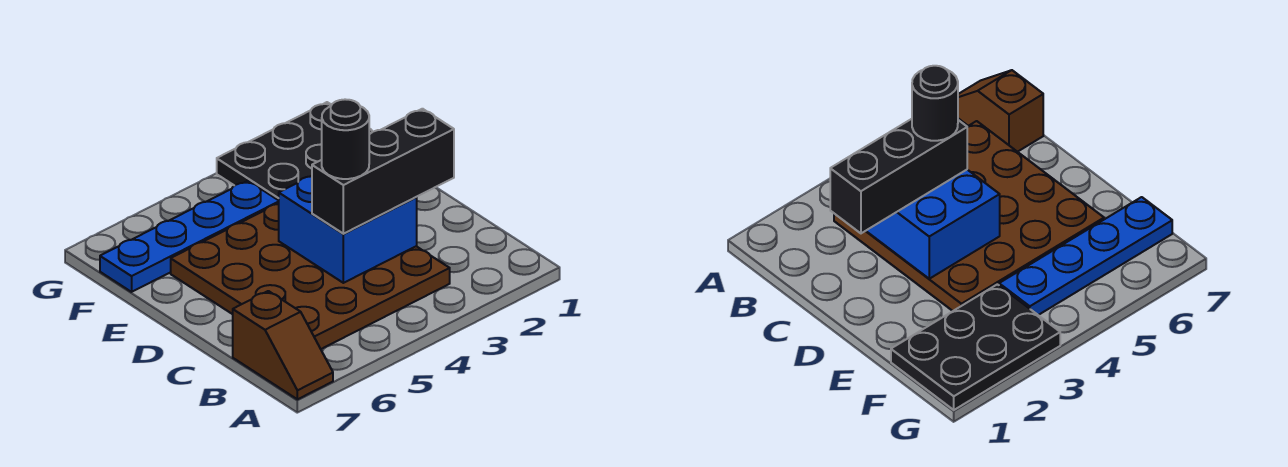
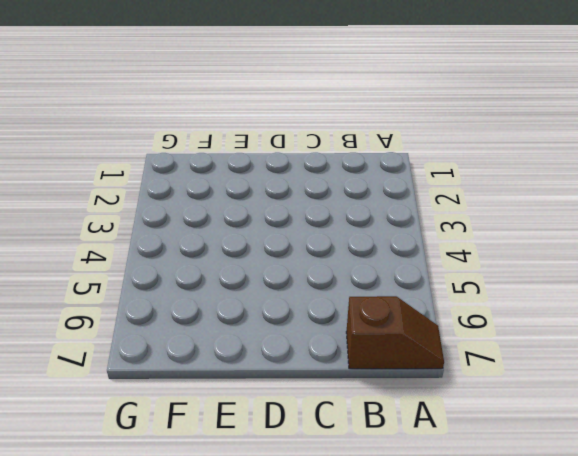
none -> brown plate B3:E6 level 1
none -> black plate F1:G3 level 1

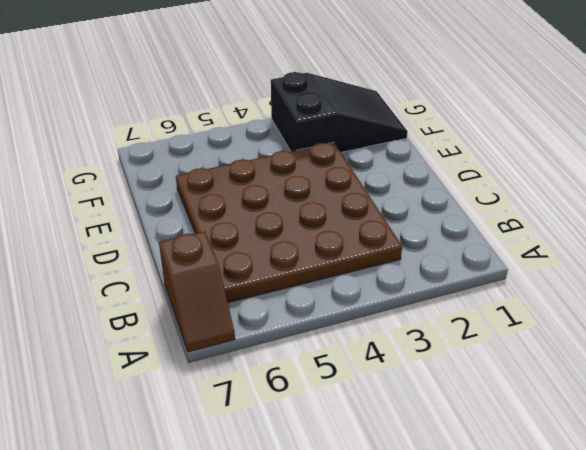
black slope F1:G3 level 1 top 3 -> black plate F1:G3 level 1
none -> blue plate F4:F7 level 1
none -> blue brick C3:D4 level 2

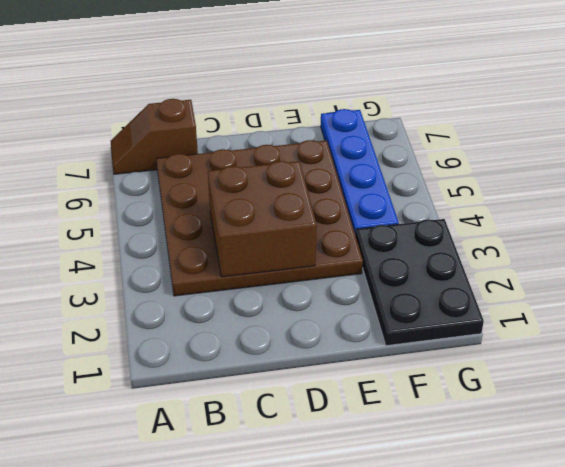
brown brick C3:D4 level 2 -> blue brick C3:D4 level 2
none -> black brick C2:C4 level 3
none -> black round brick C4 level 4

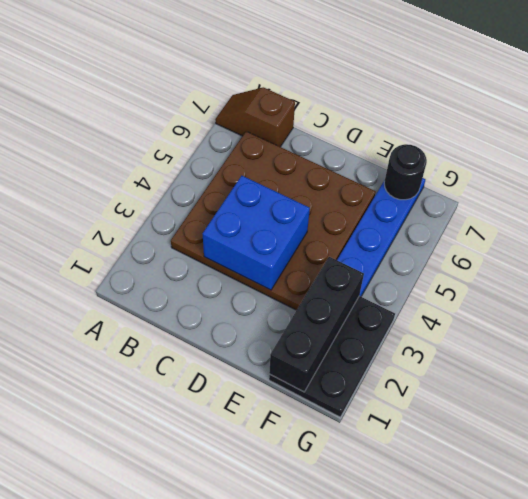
black brick F1:F3 level 2 -> black brick C2:C4 level 3
black round brick F7 level 2 -> black round brick C4 level 4

